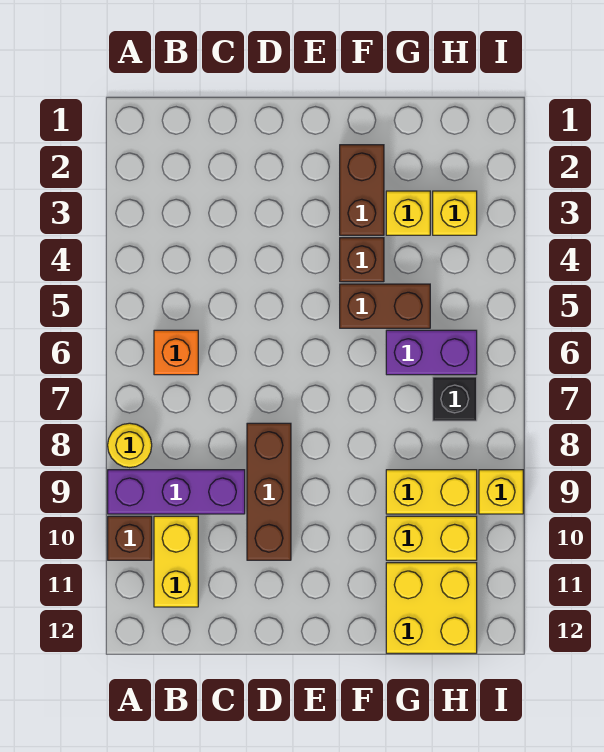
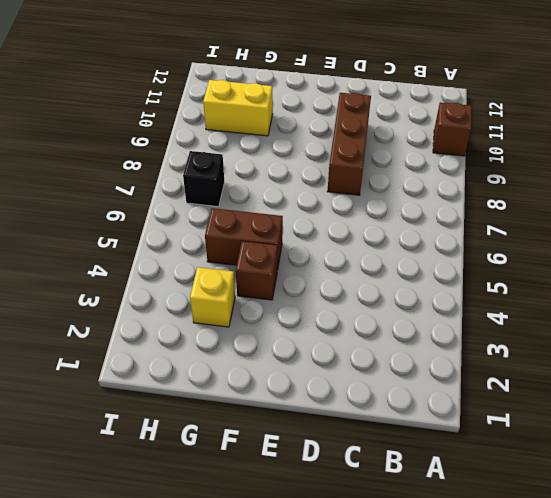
none -> yellow round brick A8 level 1
none -> purple brick A9:C9 level 1
none -> orange brick B6 level 1

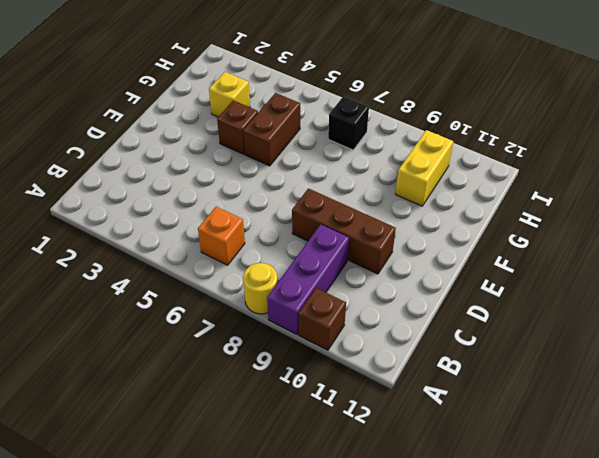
none -> yellow brick B10:B11 level 1
none -> brown brick F2:F3 level 1
none -> purple brick G6:H6 level 1

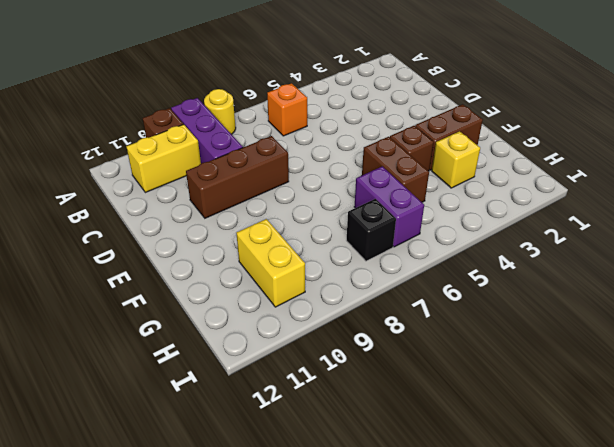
none -> yellow brick G9:H9 level 1
none -> yellow brick G11:H12 level 1
none -> yellow brick H3 level 1

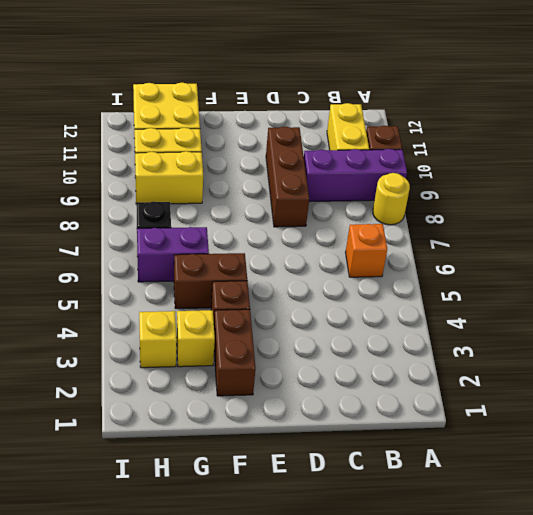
none -> yellow brick I9 level 1

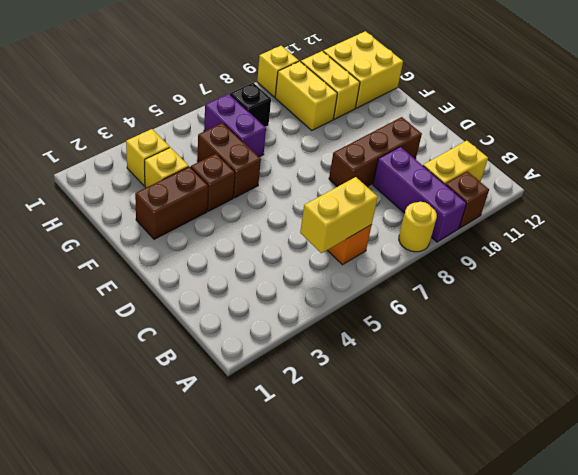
yellow brick B5:B6 level 2 -> none

